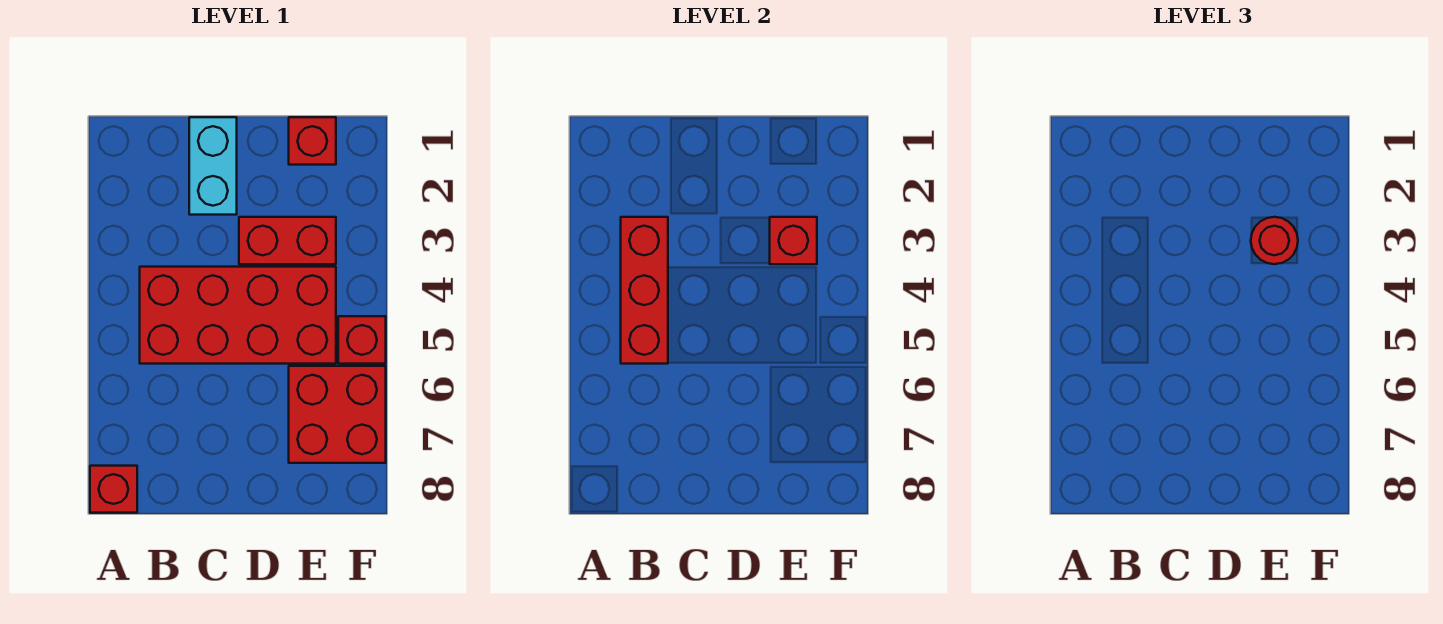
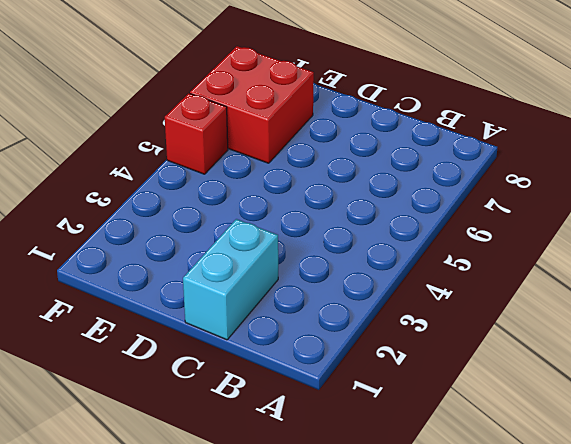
none -> red brick A8 level 1
none -> red brick B4:E5 level 1

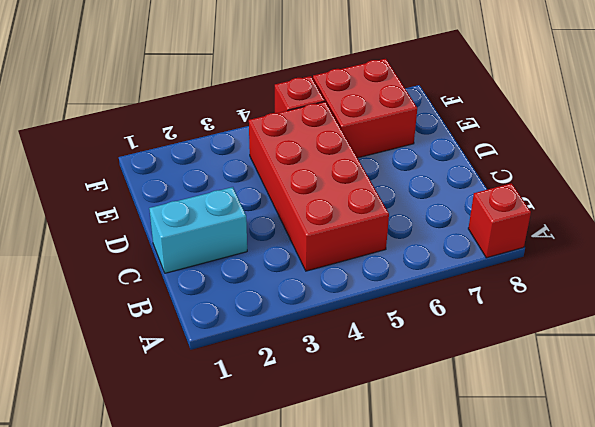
none -> red brick D3:E3 level 1
none -> red brick E1 level 1

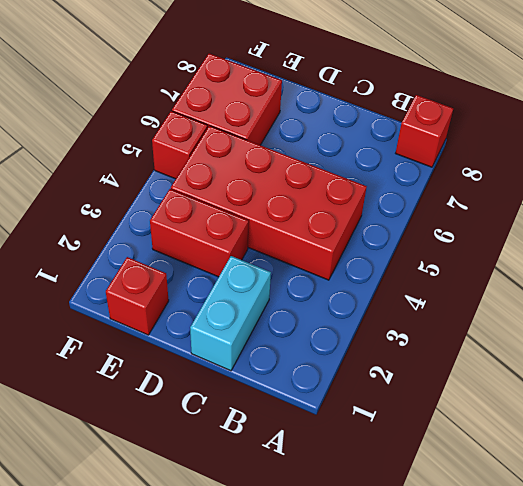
none -> red brick B3:B5 level 2
none -> red brick E3 level 2

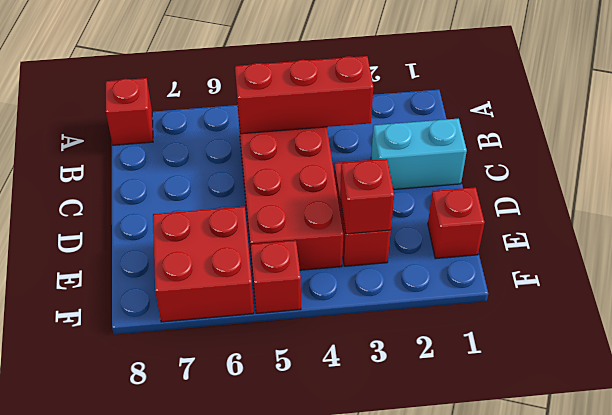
none -> red round brick E3 level 3

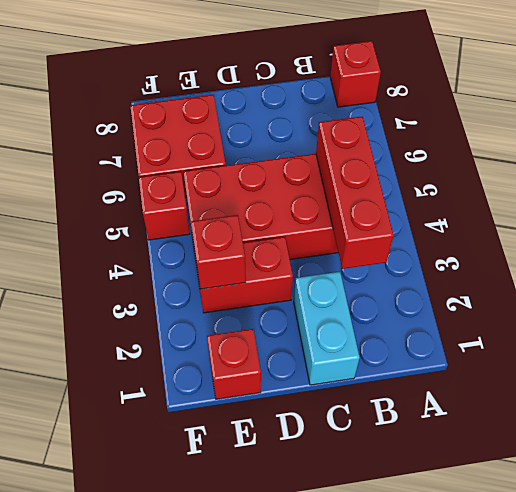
none -> red round brick E3 level 3

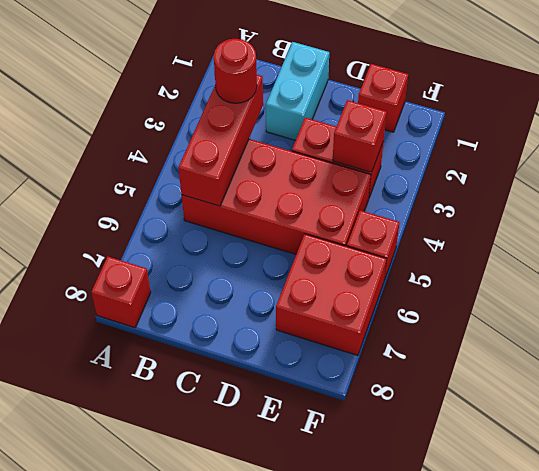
red round brick B3 level 3 -> red round brick E3 level 3

